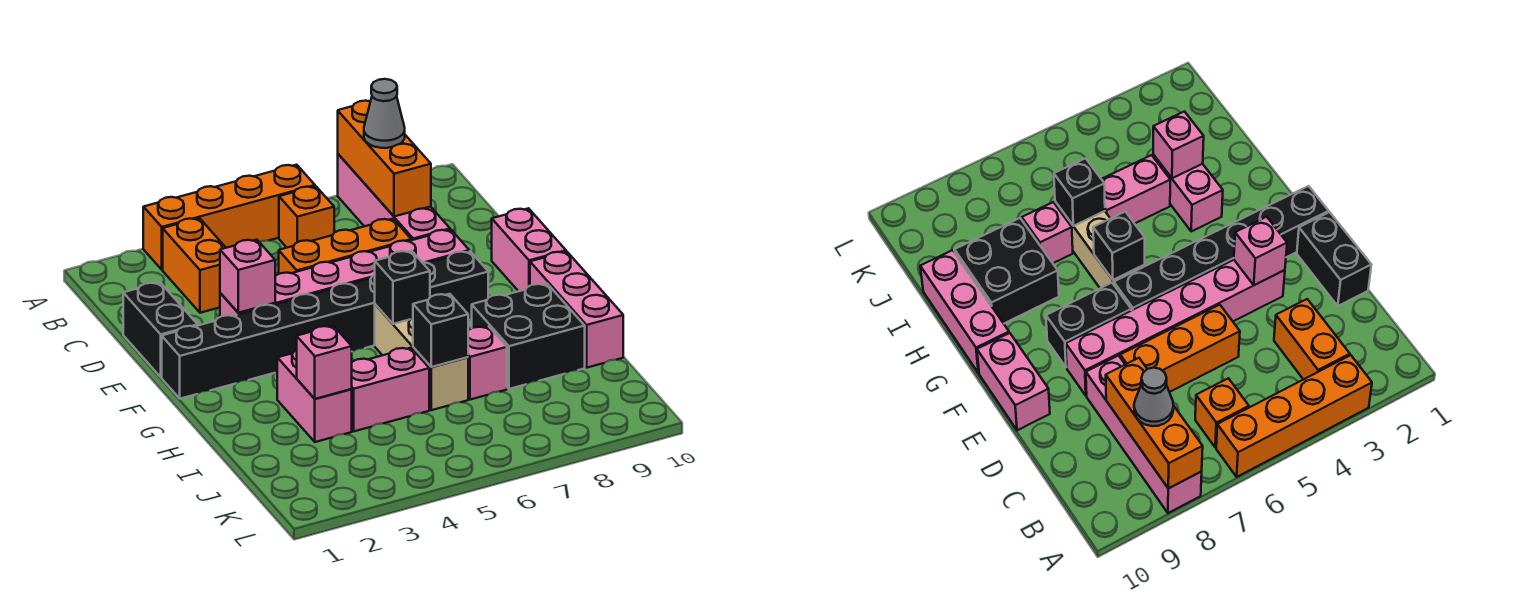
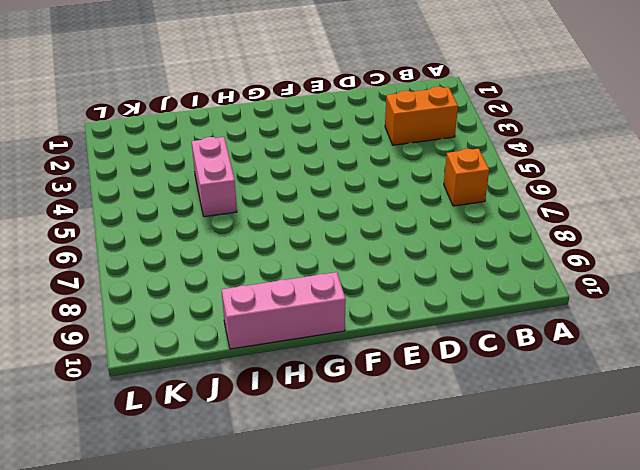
none -> orange brick A3:A6 level 1
none -> pink brick A8:D8 level 1
none -> black brick D1:E1 level 1

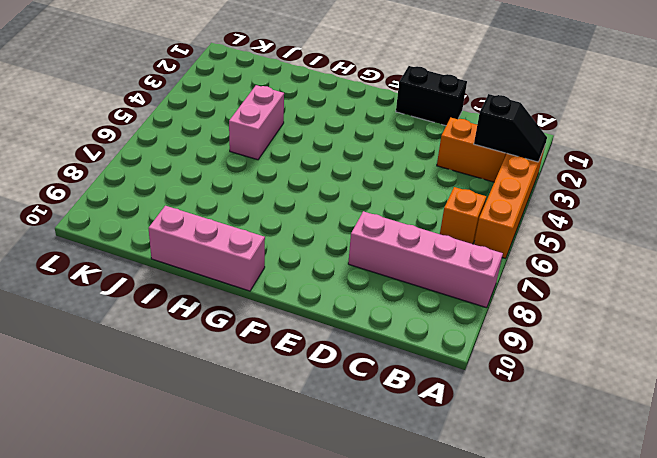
black slope A3:B3 level 2 top B -> none
none -> orange brick D5:D7 level 1
none -> pink brick E3:E8 level 1
none -> pink brick E10:F10 level 1

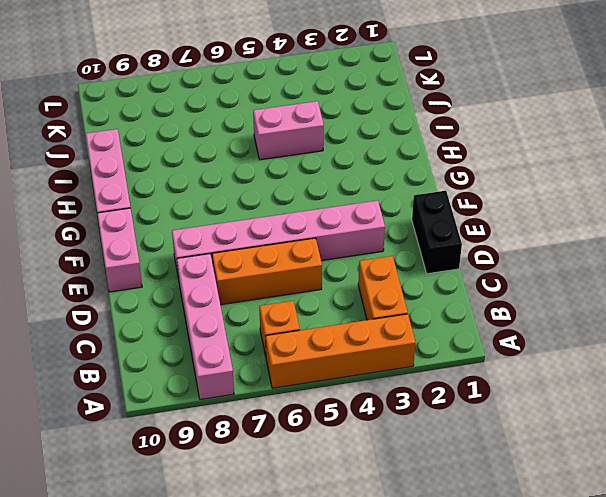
none -> black brick F1:F6 level 1
none -> black brick F7:F8 level 1
none -> tan brick G6:I6 level 1

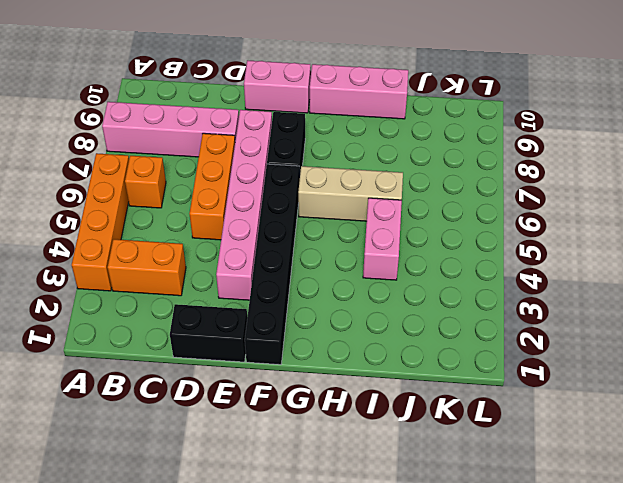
none -> pink brick H3:I3 level 1
none -> black brick H8:I9 level 1
none -> pink brick I7 level 1

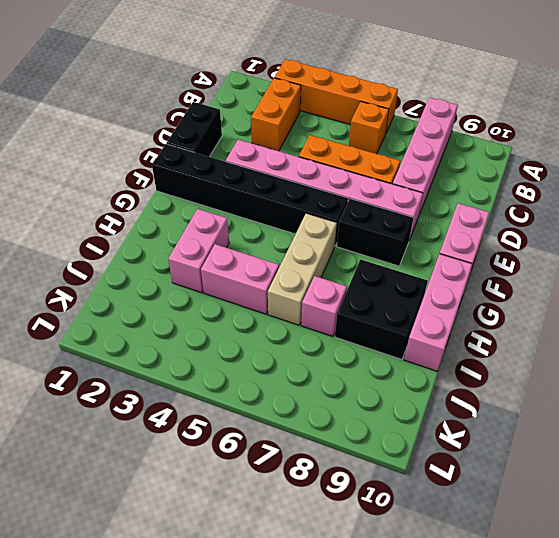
none -> orange brick A8:C8 level 2
none -> pink brick E3 level 2
none -> black brick G6 level 2

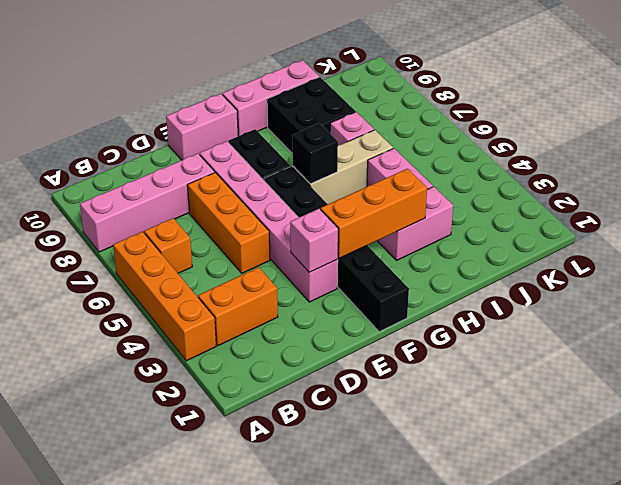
orange brick F3:H3 level 2 -> orange brick A8:C8 level 2
none -> black brick D1:E1 level 1
none -> pink brick I3 level 2
none -> black brick I6 level 2

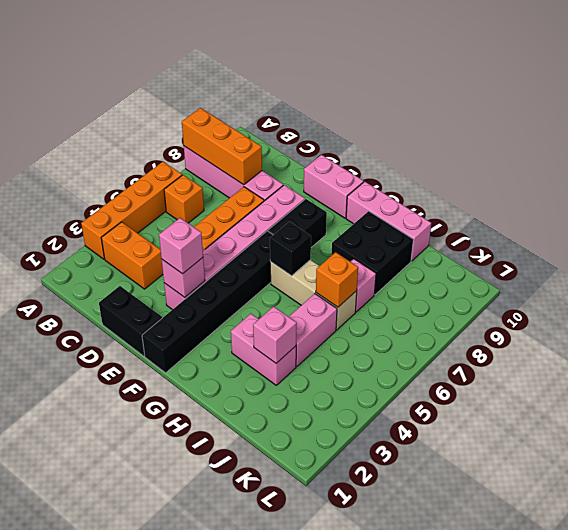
pink brick E3 level 3 -> none
orange brick I6 level 2 -> black brick I6 level 2
none -> grey cone B8 level 3

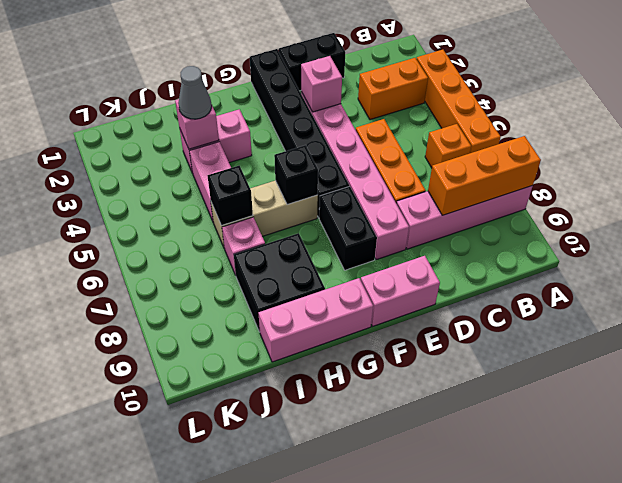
grey cone I3 level 3 -> grey cone B8 level 3

